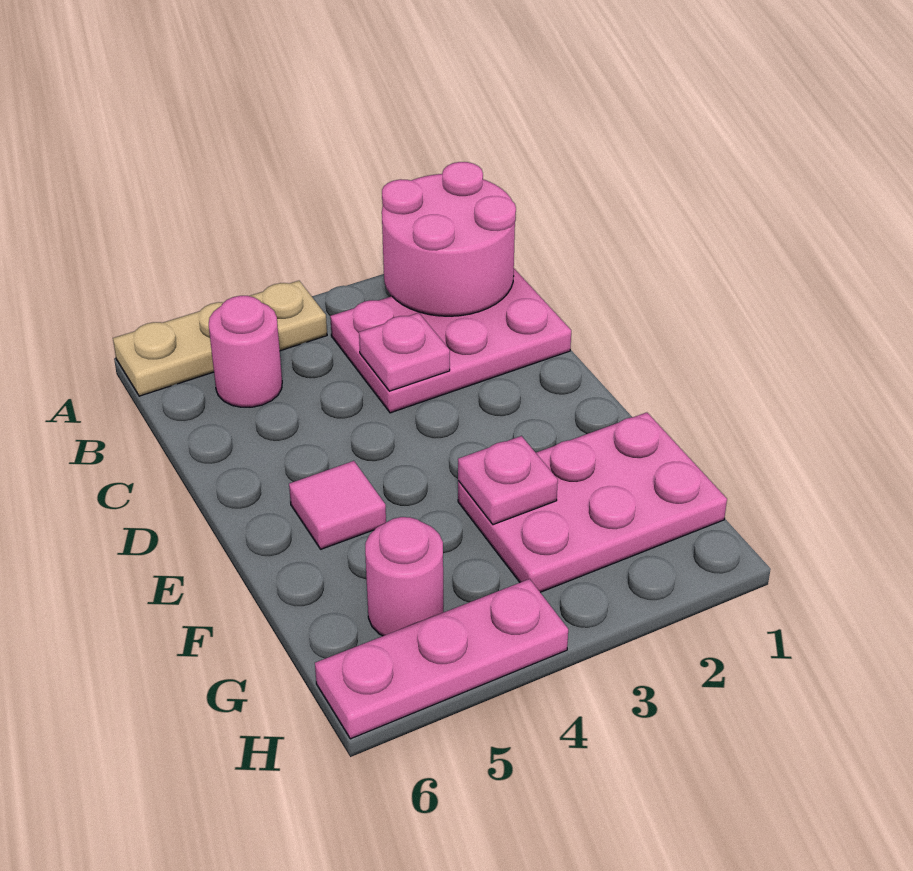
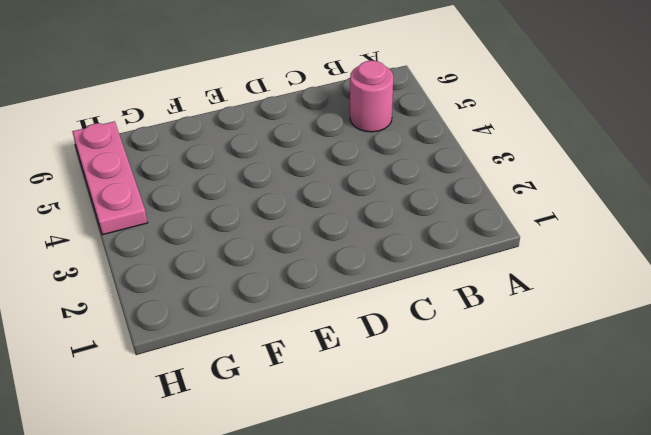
none -> tan plate A4:A6 level 1
none -> pink plate B1:C3 level 1

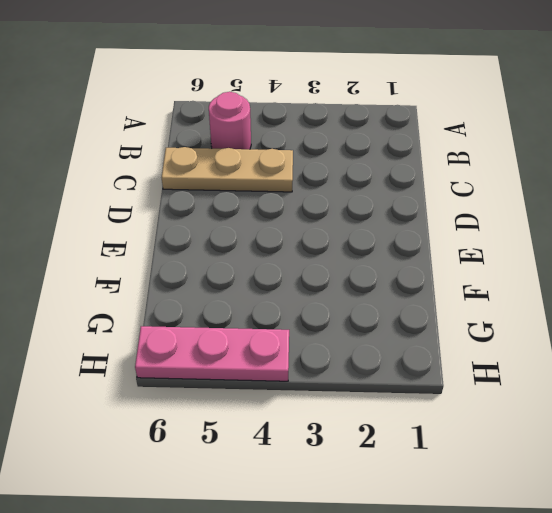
tan plate C4:C6 level 1 -> tan plate A4:A6 level 1
none -> pink plate B1:C3 level 1
none -> pink tile E5 level 1

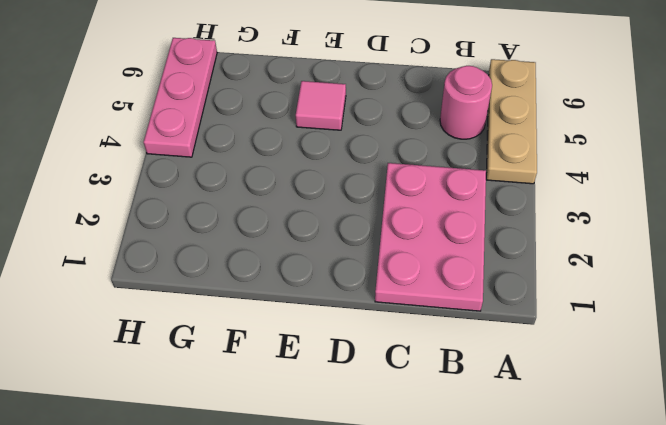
none -> pink plate F1:G3 level 1
none -> pink round brick G5 level 1

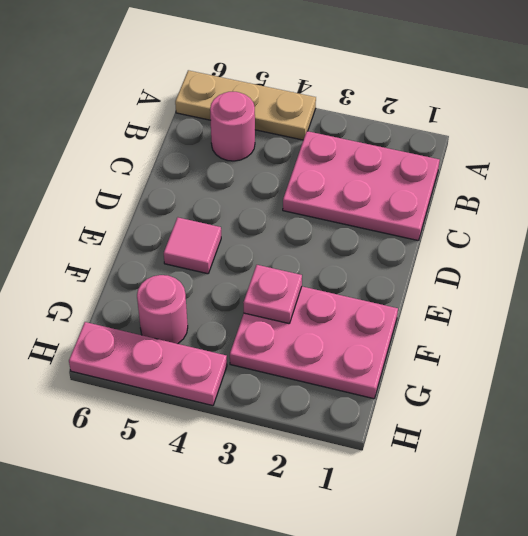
none -> pink round brick A1:B2 level 2
none -> pink plate C3 level 2

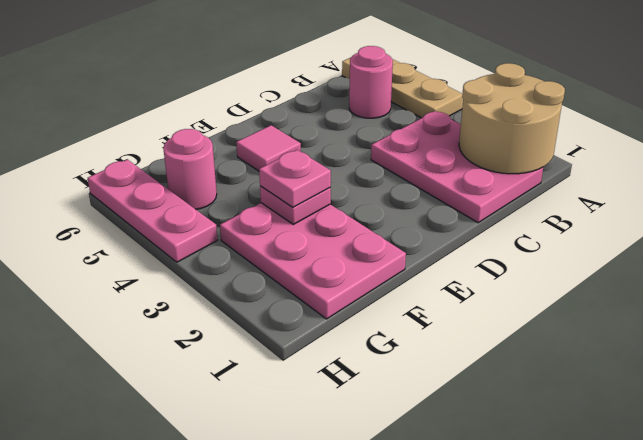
tan round brick A1:B2 level 2 -> pink round brick A1:B2 level 2
pink plate F3 level 3 -> pink plate C3 level 2

